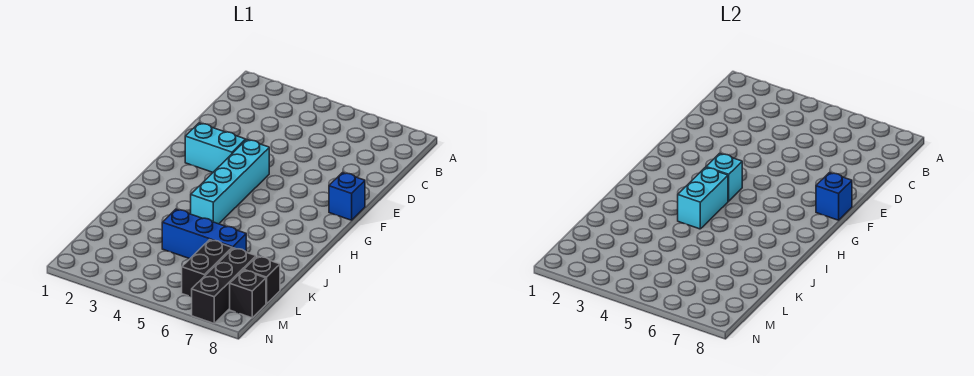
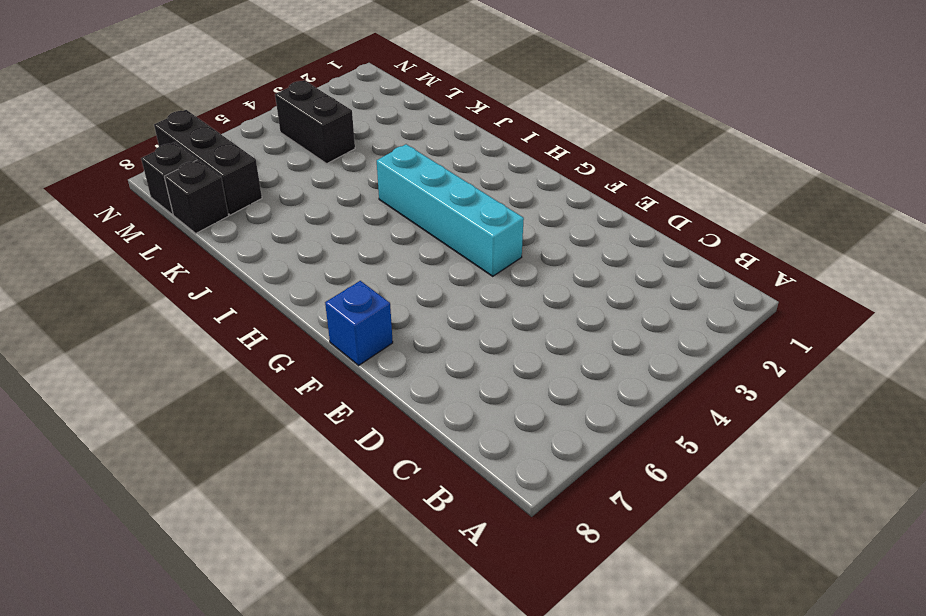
black brick L4:M4 level 1 -> black brick L6:M6 level 1
none -> cyan brick F2:F3 level 1
none -> blue brick K4:K6 level 1

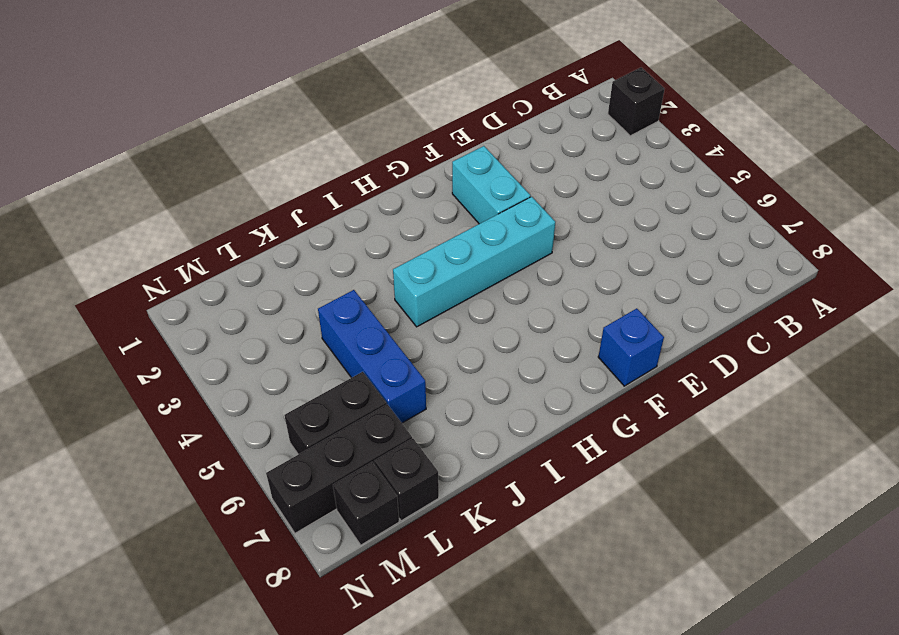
black brick A2 level 1 -> none
none -> blue brick F8 level 2
none -> cyan brick G4 level 2

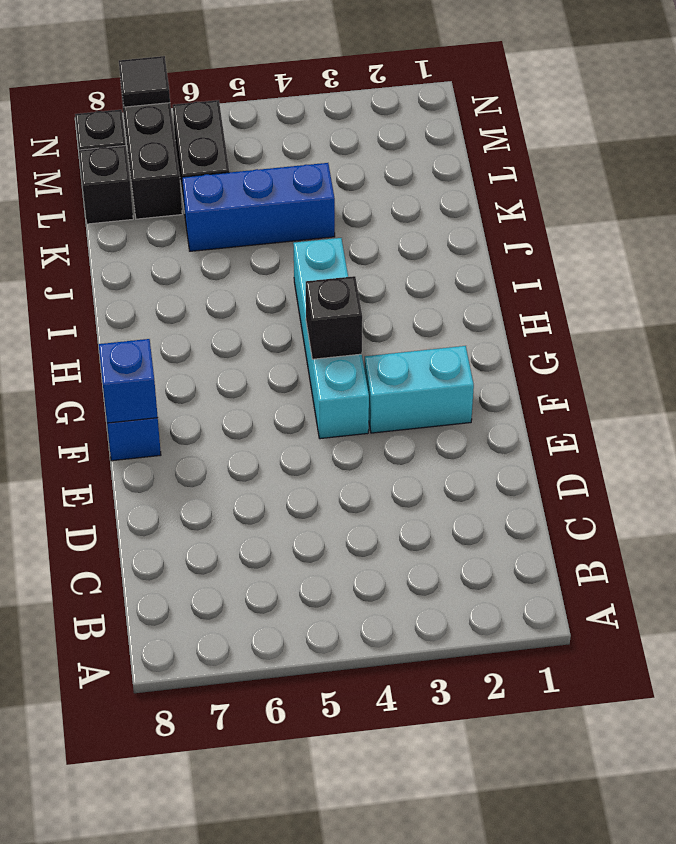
black brick G4 level 2 -> cyan brick G4 level 2
black tile N7 level 2 -> none
none -> cyan brick H4:I4 level 2

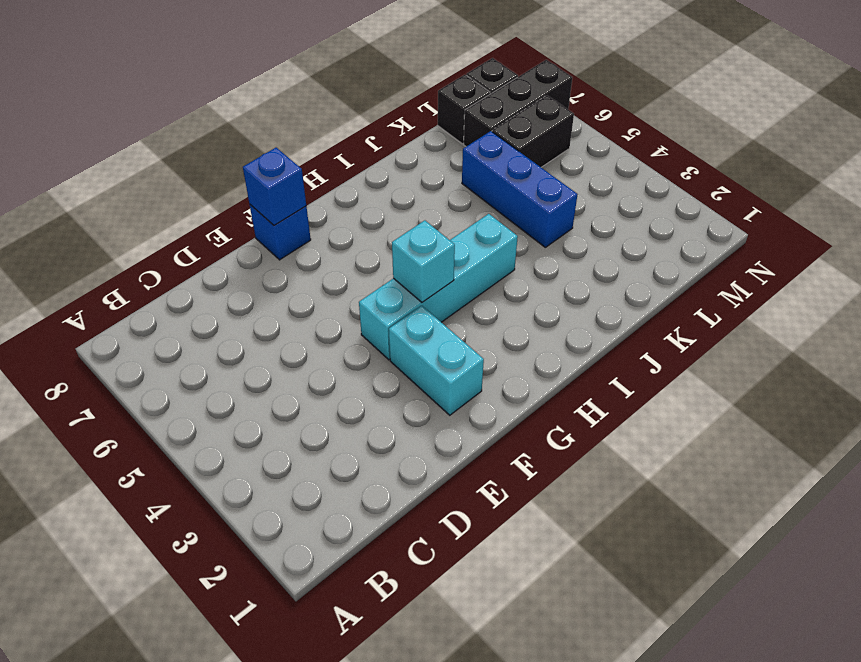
none -> cyan brick H4:I4 level 2

